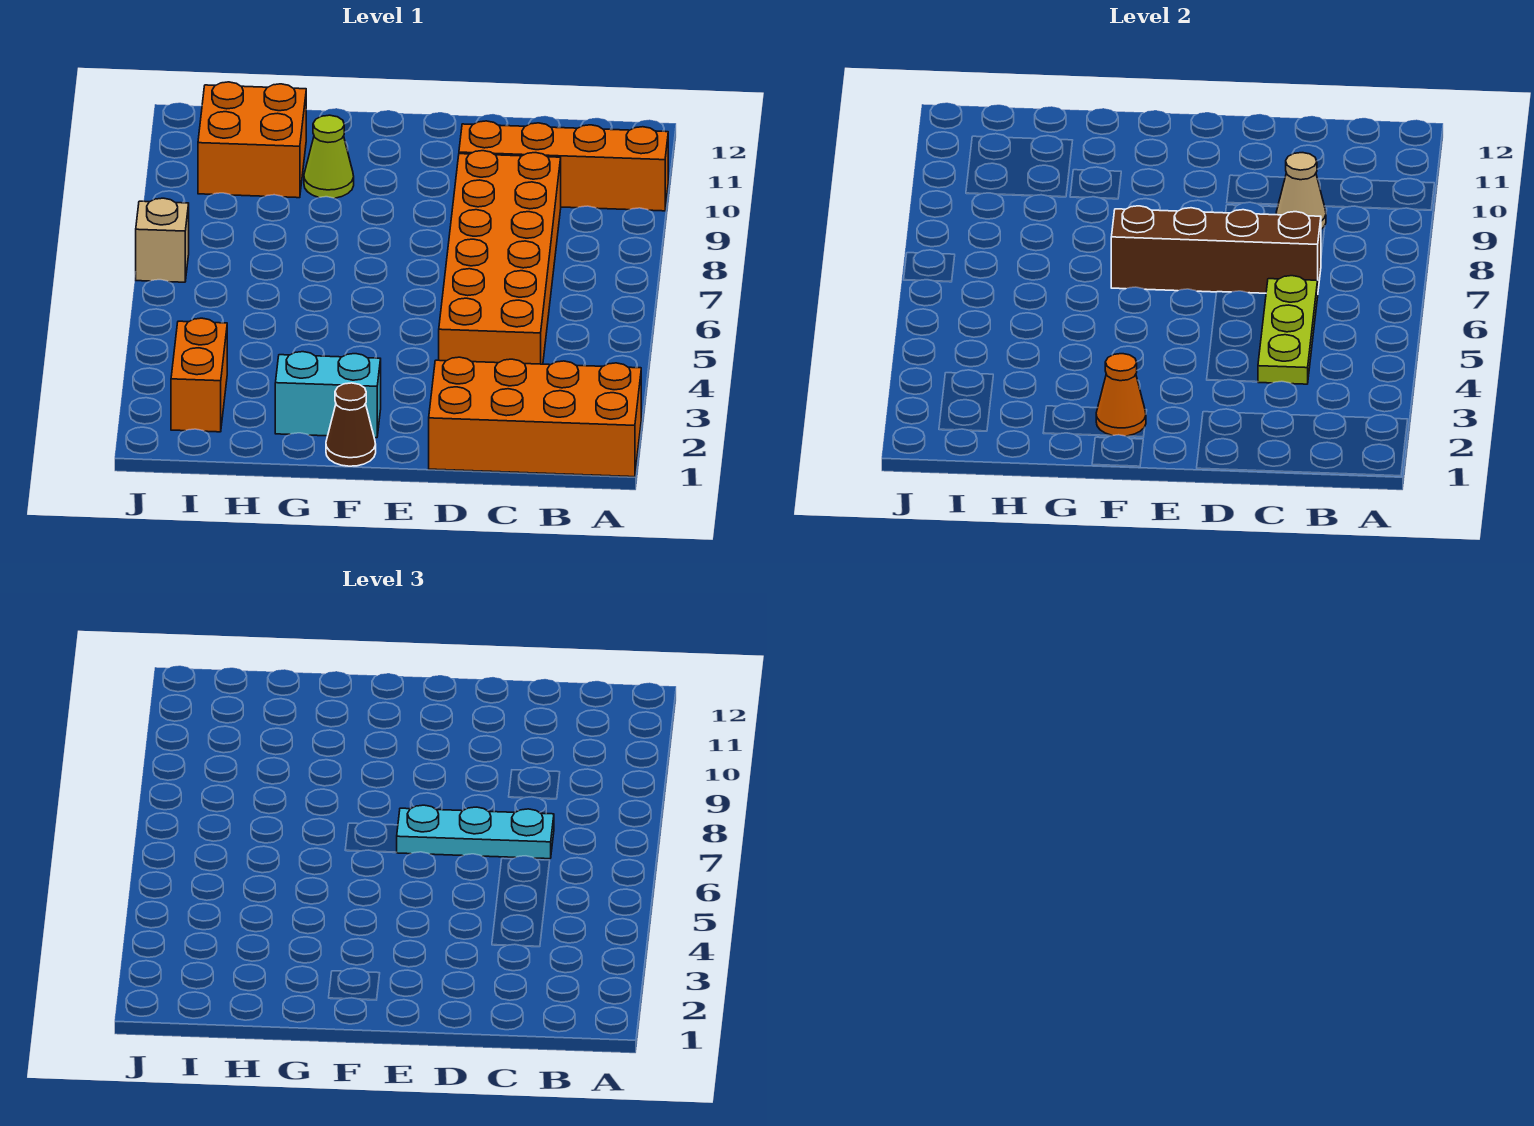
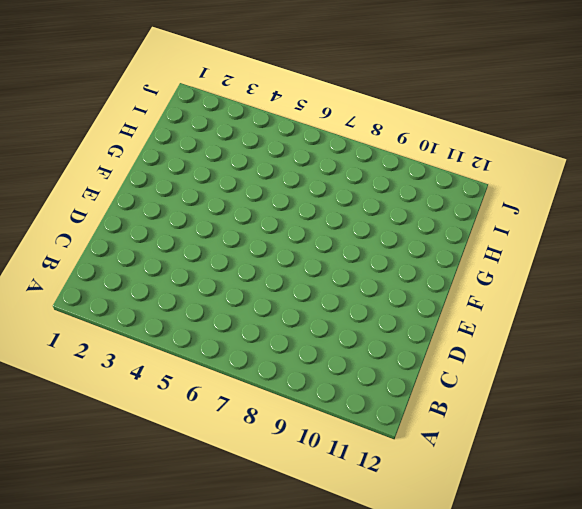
none -> orange brick A1:D2 level 1
none -> orange brick A10:D10 level 1
none -> orange brick C4:D9 level 1

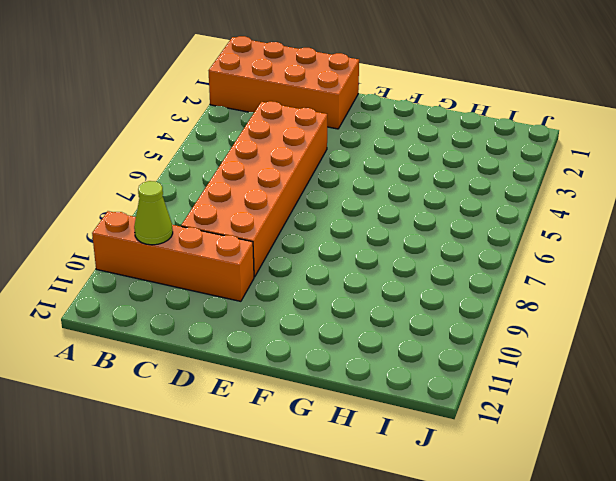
lime cone B10 level 2 -> lime cone G10 level 1
none -> brown cone F1 level 1
none -> cyan brick F2:G2 level 1
none -> orange brick H10:I11 level 1

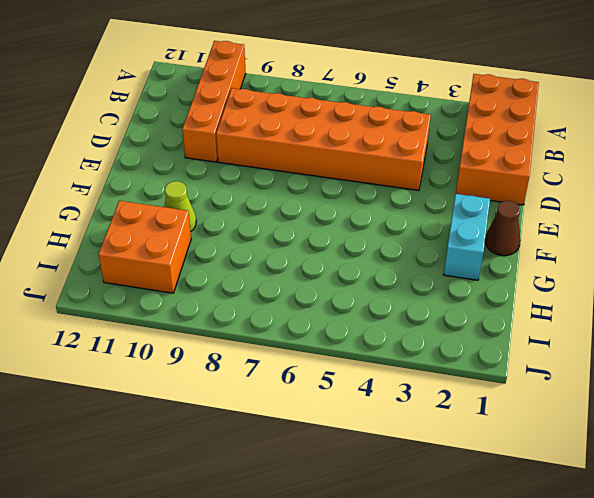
none -> orange brick I2:I3 level 1
none -> tan brick J7 level 1
none -> lime plate C4:C6 level 2

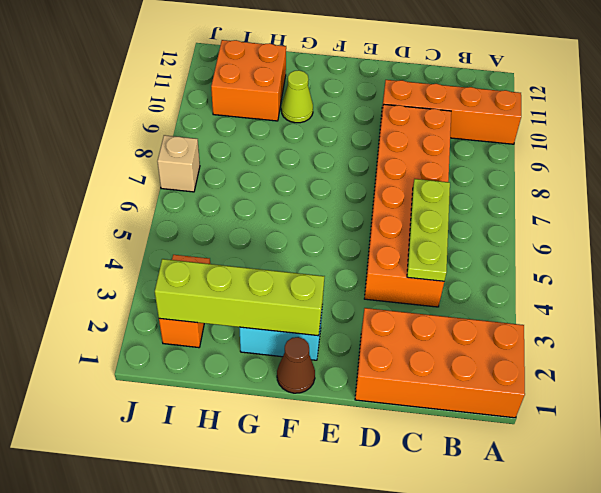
lime brick F2:I2 level 2 -> orange cone F2 level 2
none -> brown brick C7:F7 level 2
none -> tan cone C9 level 2
none -> cyan plate C7:E7 level 3

